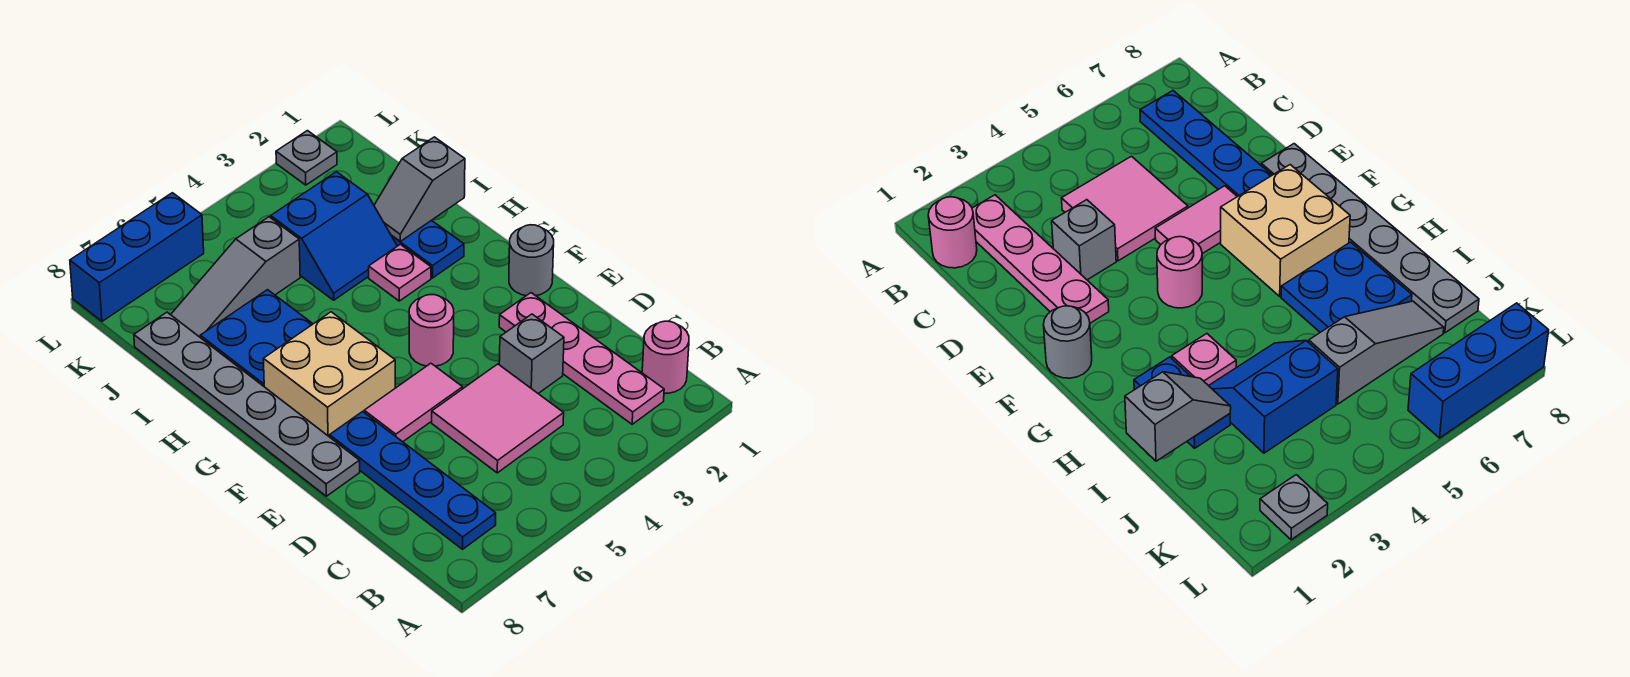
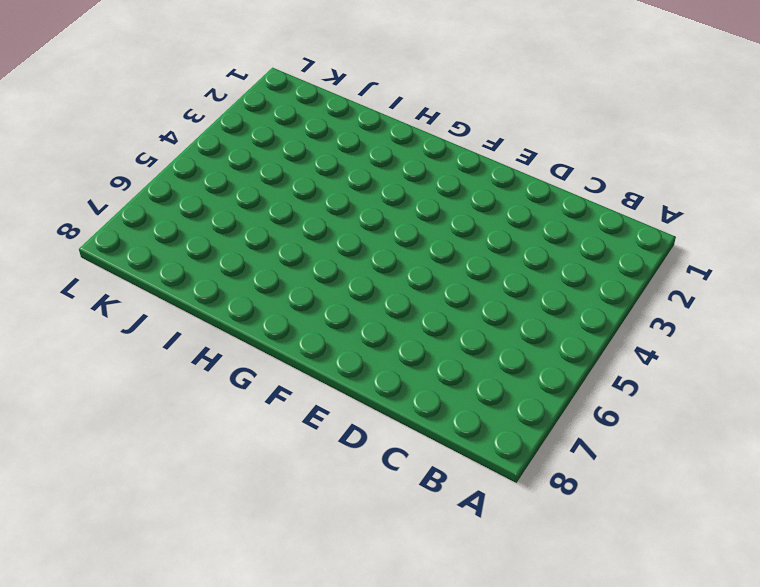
none -> pink round brick B1 level 1
none -> pink plate B2:E2 level 1
none -> blue plate B7:E7 level 1

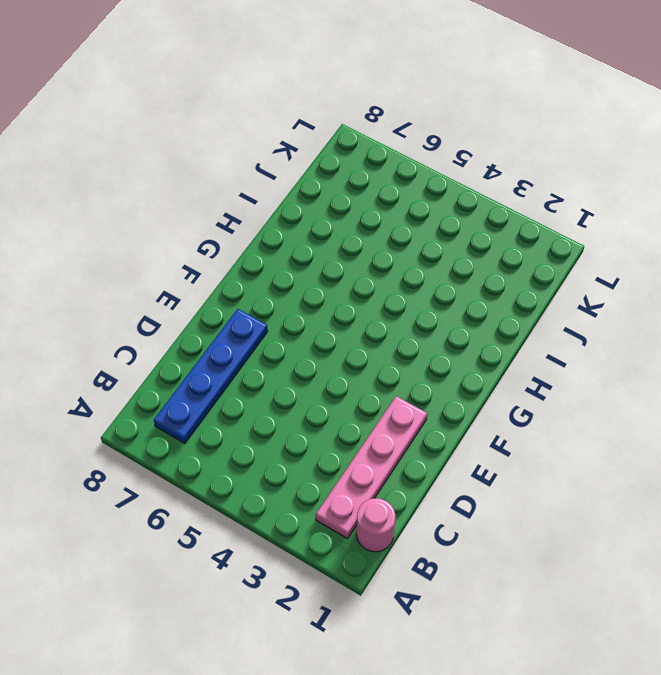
none -> pink tile C4:D5 level 1
none -> grey brick D3 level 1
none -> pink tile E5:E6 level 1

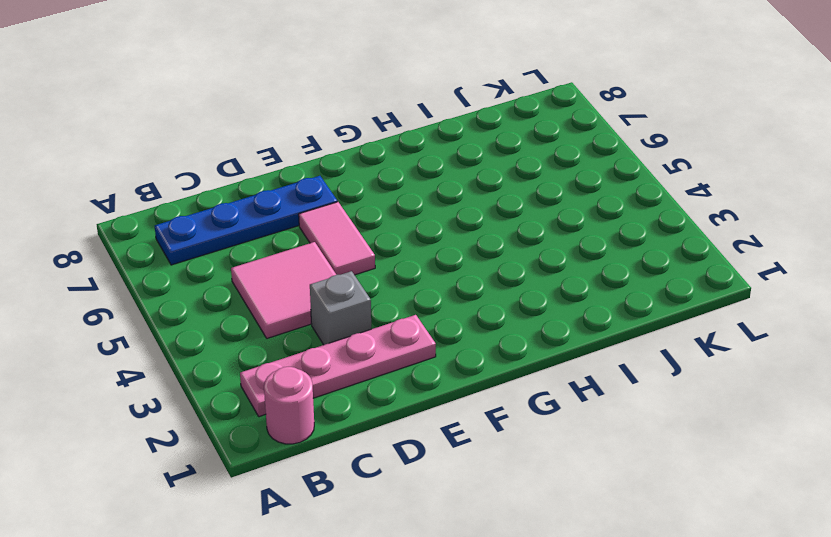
none -> grey plate E8:J8 level 1
none -> grey round brick F1 level 1
none -> pink round brick F4 level 1

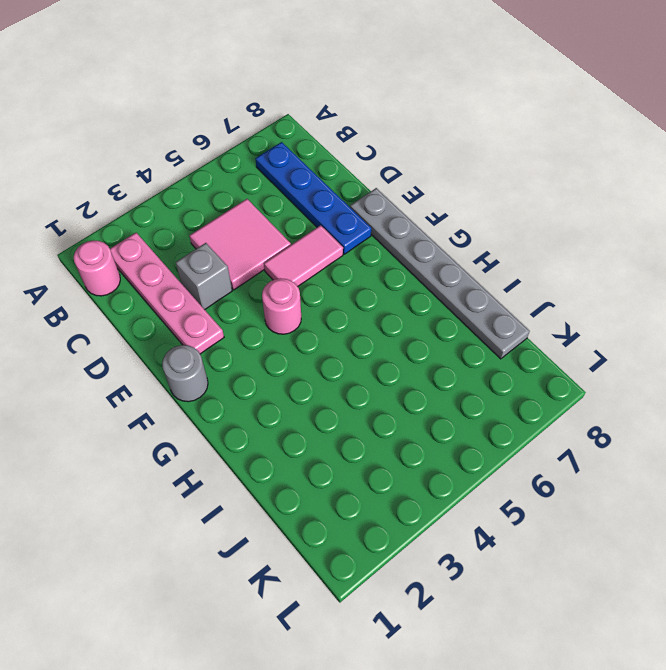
none -> tan brick F6:G7 level 1
none -> blue plate H2:I2 level 1
none -> pink plate H3 level 1

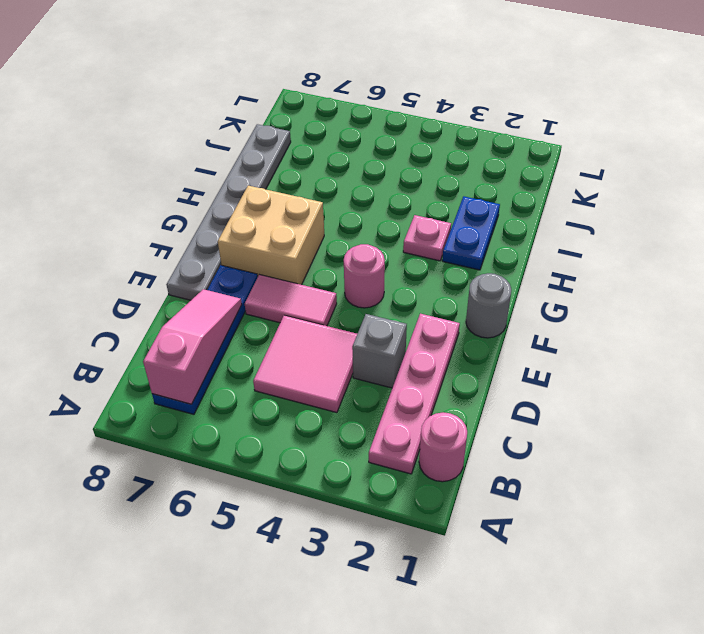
pink slope B7:D7 level 2 top B -> none
none -> blue plate H6:I7 level 1
none -> blue slope I3:J4 level 1 top J
none -> grey slope J5:J7 level 1 top 5

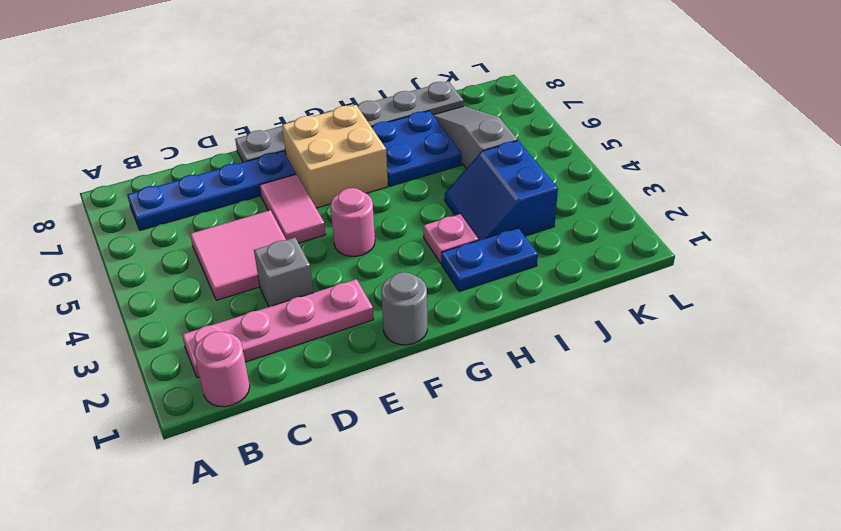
none -> grey plate L2 level 1
none -> blue brick L6:L8 level 1
none -> grey slope I1:I2 level 2 top 1

